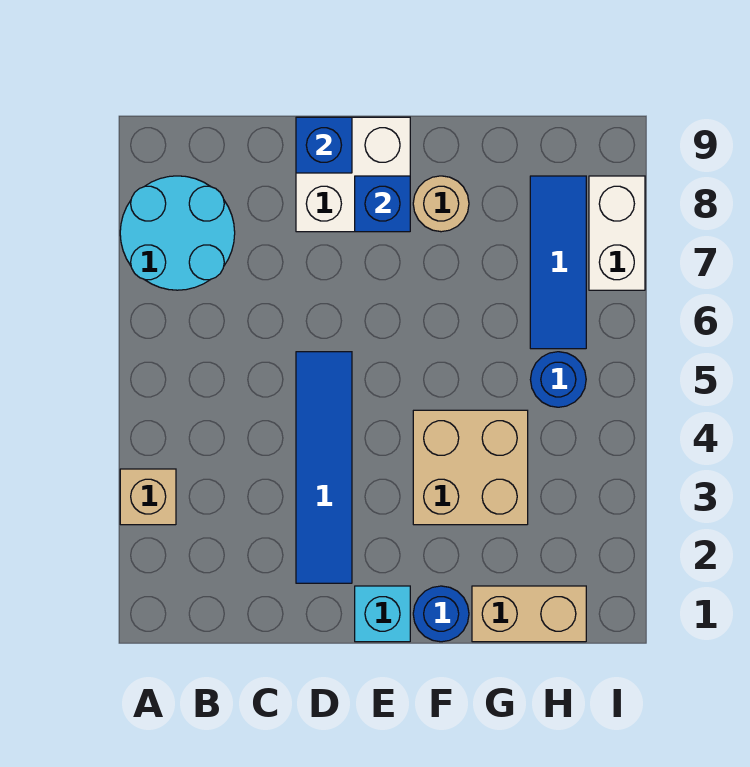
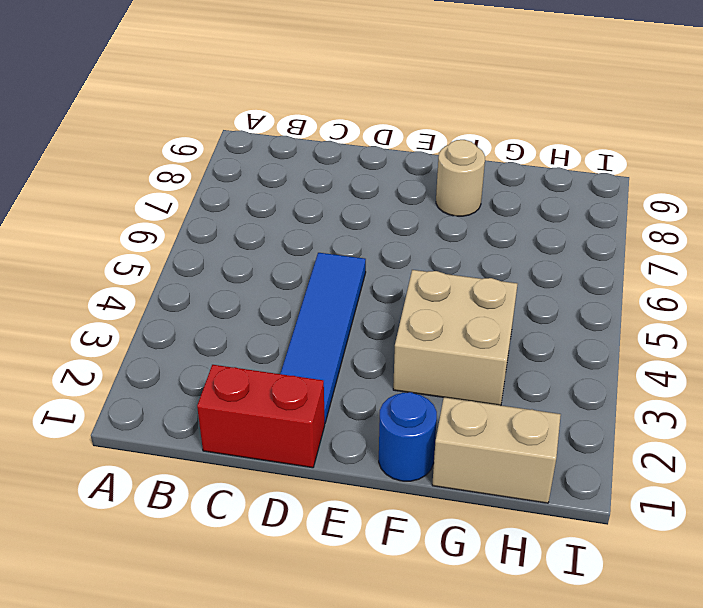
red brick C1:D1 level 1 -> none
none -> tan brick A3 level 1
none -> cyan round brick A7:B8 level 1
none -> white brick D8:E9 level 1

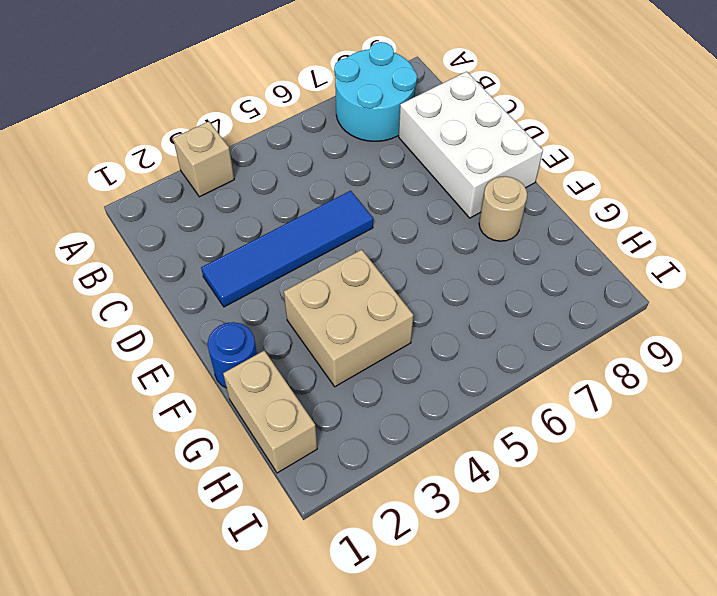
white brick C8:E9 level 1 -> white brick D8:E9 level 1
none -> cyan brick E1 level 1
none -> blue round brick H5 level 1
none -> blue tile H6:H8 level 1

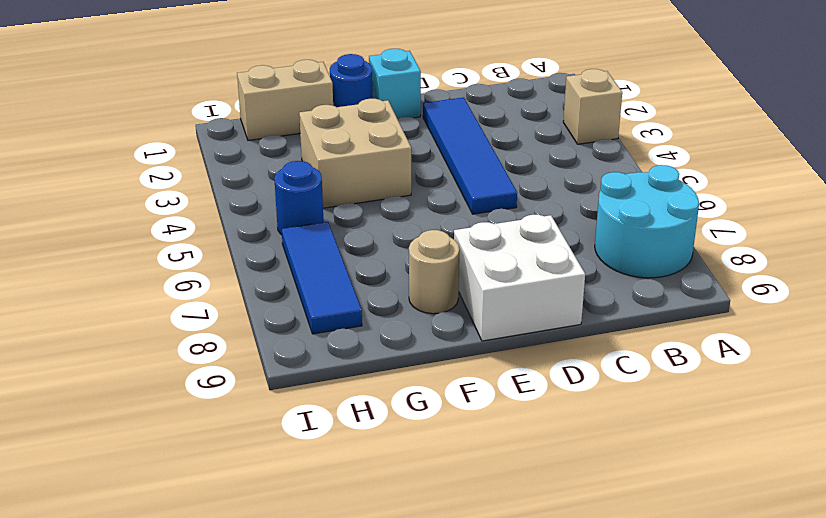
none -> white brick I7:I8 level 1
none -> blue brick D9 level 2
none -> blue brick E8 level 2

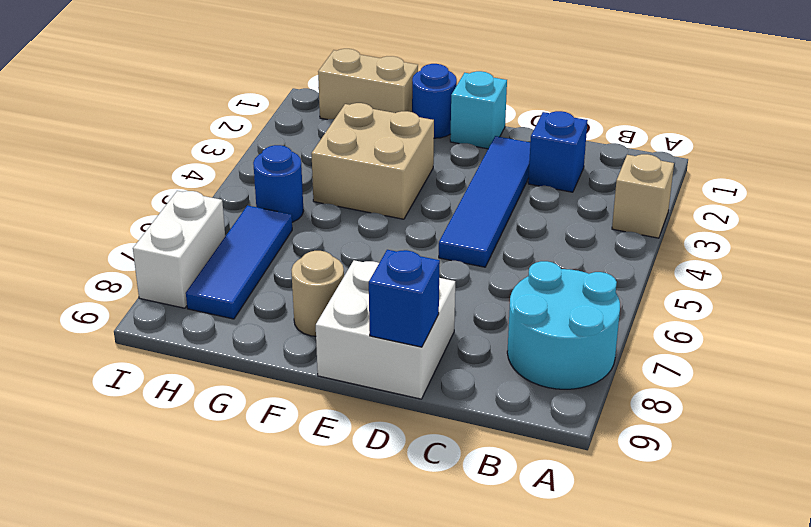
blue brick C2 level 1 -> blue brick E8 level 2

